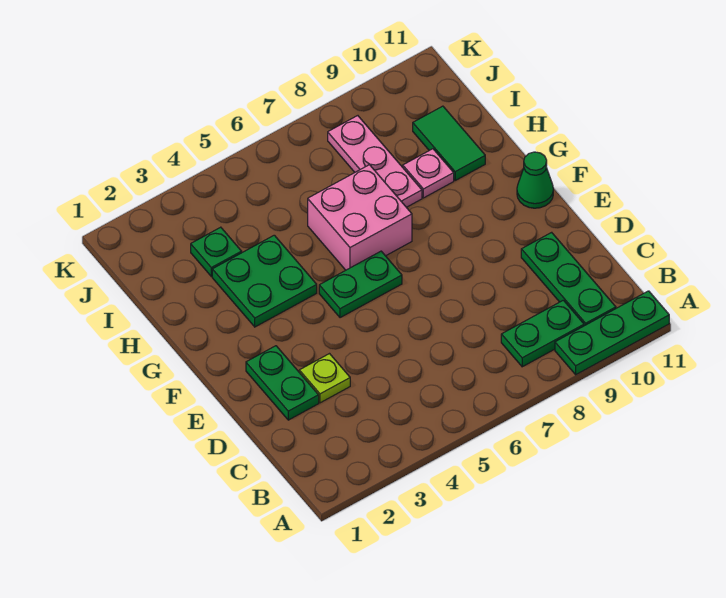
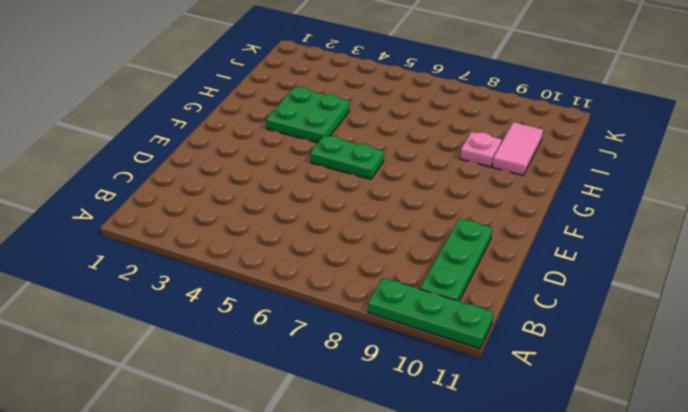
pink tile H10:I10 level 1 -> green tile H10:I10 level 1
none -> green plate B8:B9 level 1
none -> green plate D2:E2 level 1
none -> lime plate D3 level 1

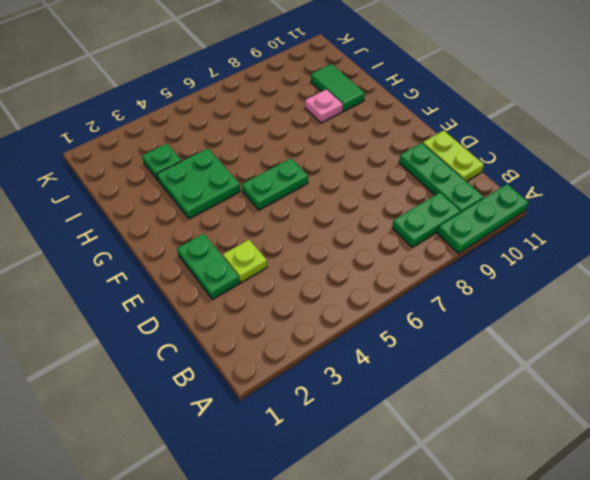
lime plate C11:D11 level 1 -> none
none -> green cone F11 level 1
none -> pink brick G6:H7 level 1
none -> pink plate H8:J8 level 1

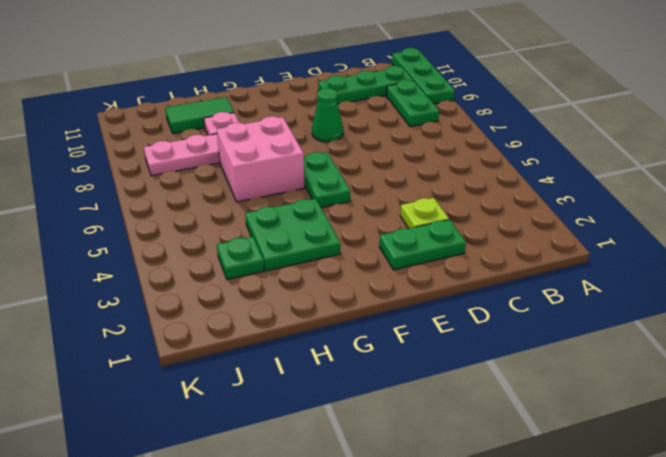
green cone E8 level 1 -> green cone F11 level 1

